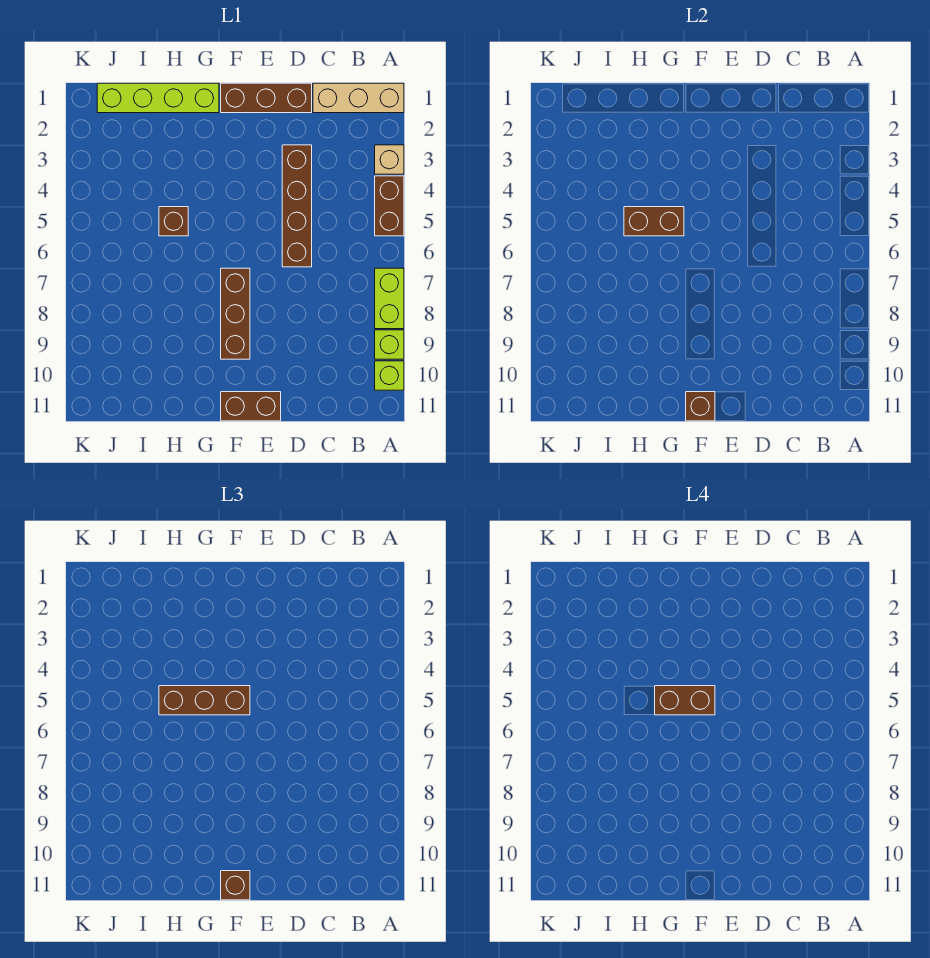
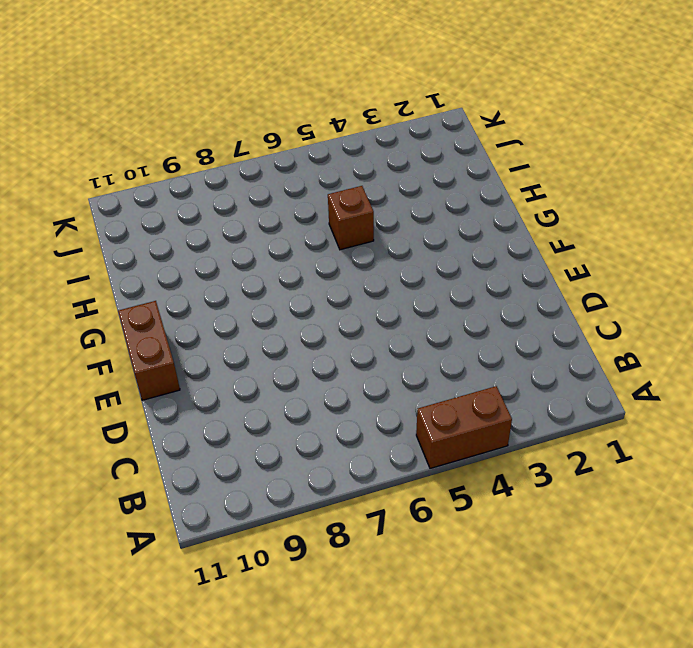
none -> tan brick A1:C1 level 1
none -> tan brick A3 level 1
none -> lime brick A7:A8 level 1

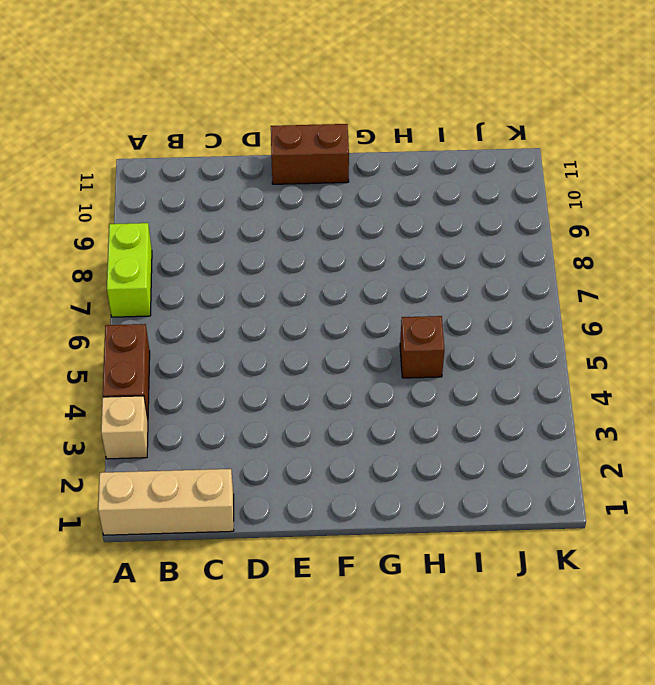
none -> lime brick A9 level 1
none -> lime brick A10 level 1
none -> brown brick D1:F1 level 1

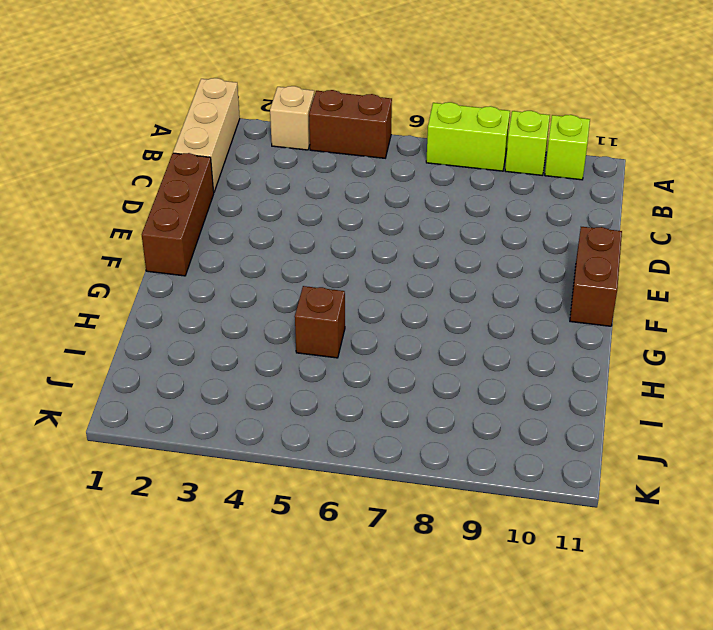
none -> brown brick D3:D6 level 1
none -> brown brick F7:F9 level 1
none -> lime brick G1:J1 level 1

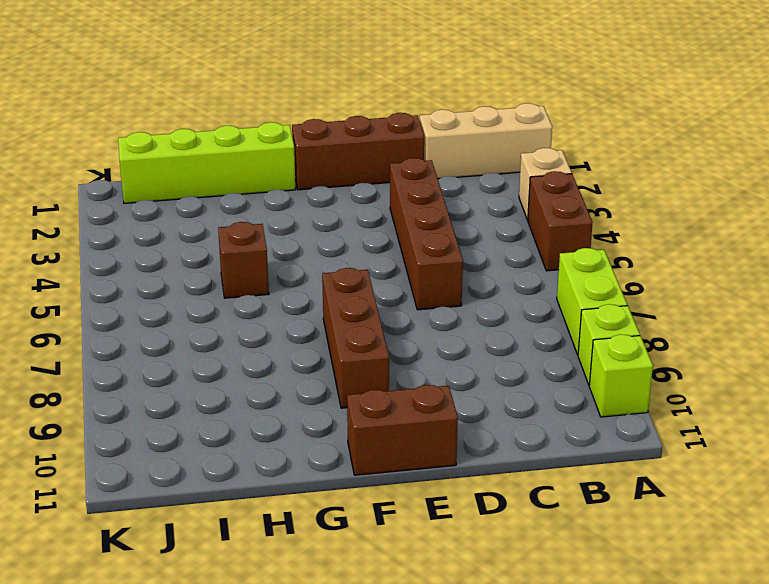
none -> brown brick F11 level 2
none -> brown brick G5:H5 level 2
none -> brown brick F5:H5 level 3

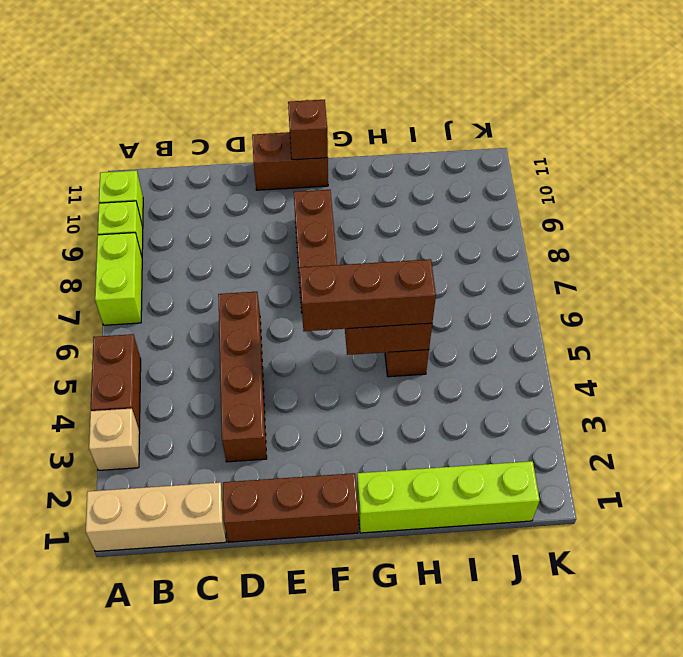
none -> brown brick F11 level 3
none -> brown brick F5:G5 level 4

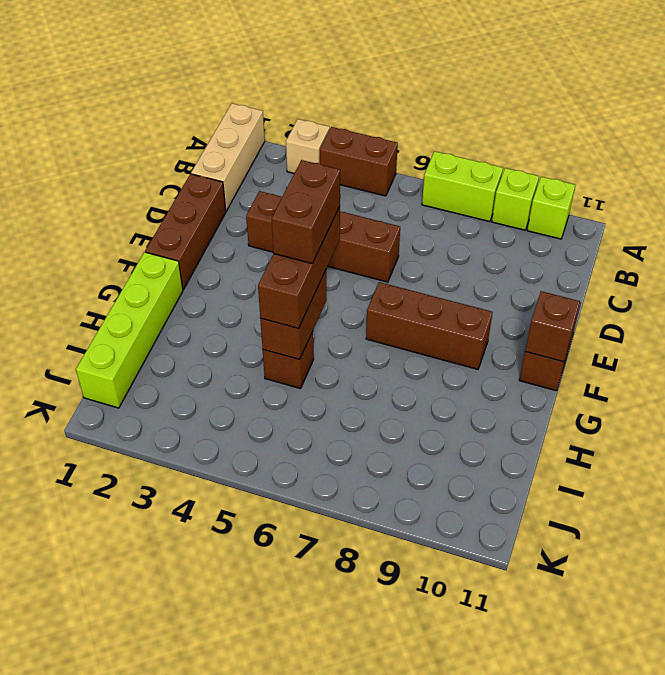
none -> brown brick F11 level 3

